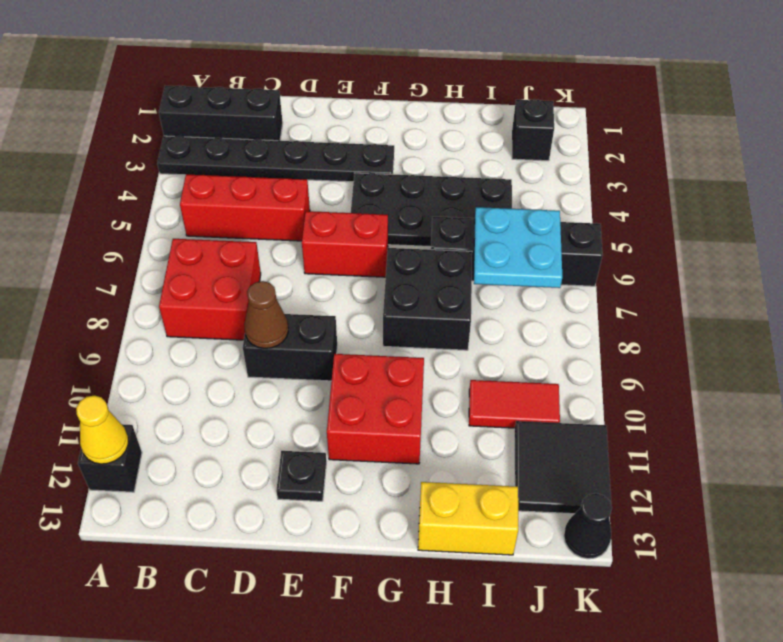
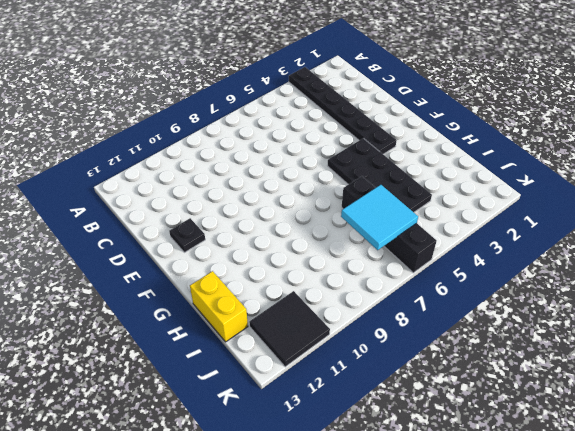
cyan tile I6:J7 level 2 -> cyan plate I6:J7 level 2
none -> black brick A2:C2 level 1
none -> black brick A12 level 1
none -> red brick B5:D5 level 1

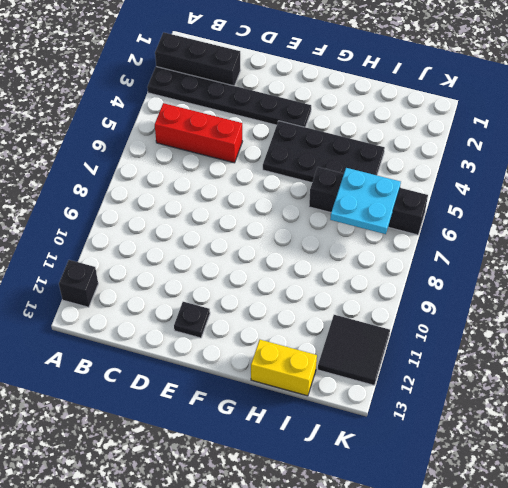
none -> red brick B7:C8 level 1
none -> black brick D9:E9 level 1
none -> red brick E6:F6 level 1

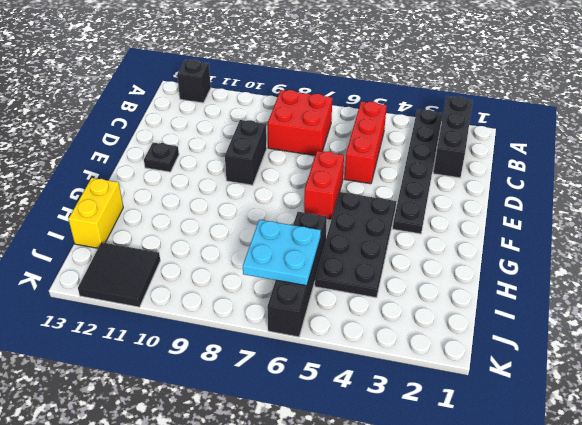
none -> red brick F10:G11 level 1
none -> black brick G7:H8 level 1
none -> red tile I10:J10 level 1

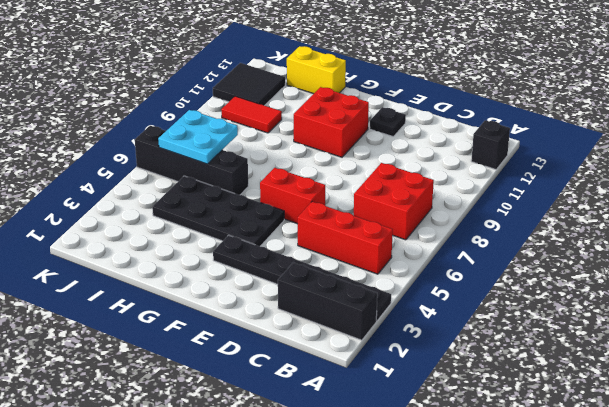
none -> black brick D9:E9 level 1
none -> black brick G7:H8 level 1
none -> black brick J2 level 1

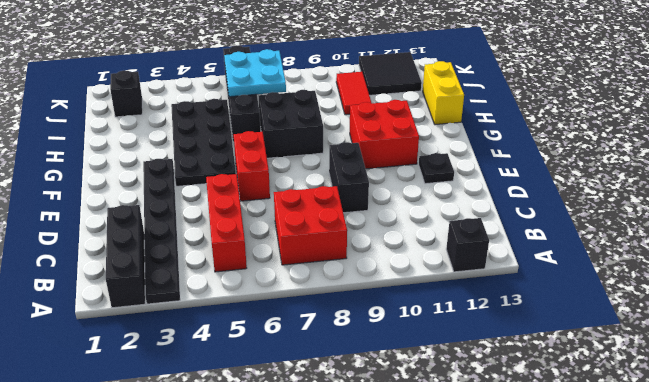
none -> black cone K13 level 1
none -> yellow cone A12 level 2
none -> brown cone D9 level 2

